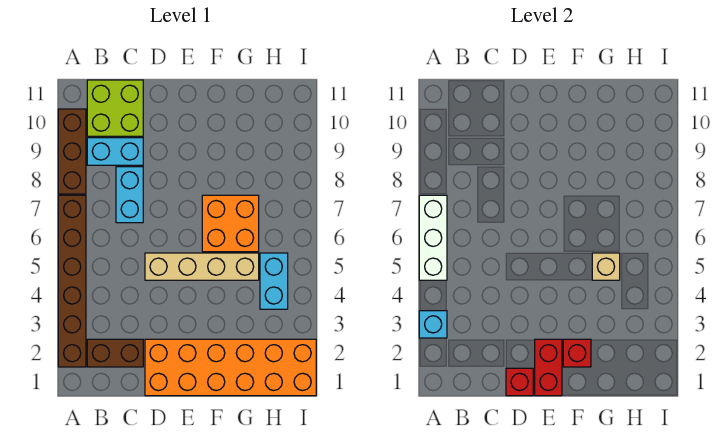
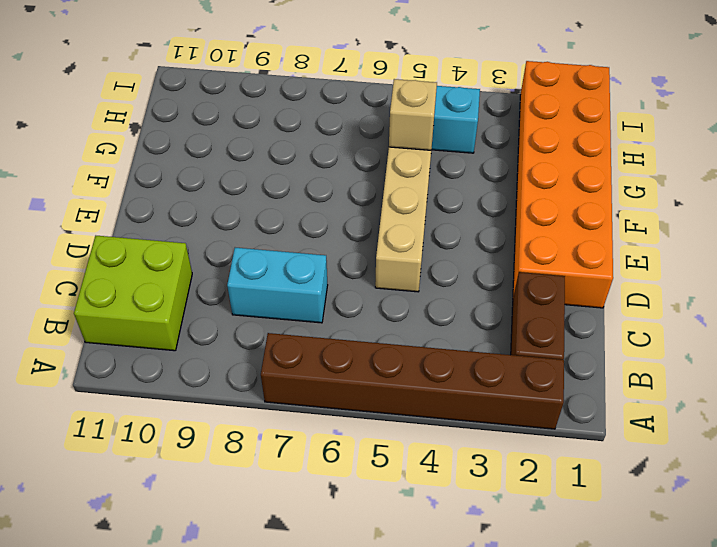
none -> brown brick A8:A10 level 1
none -> cyan brick B9:C9 level 1
none -> orange brick F6:G7 level 1

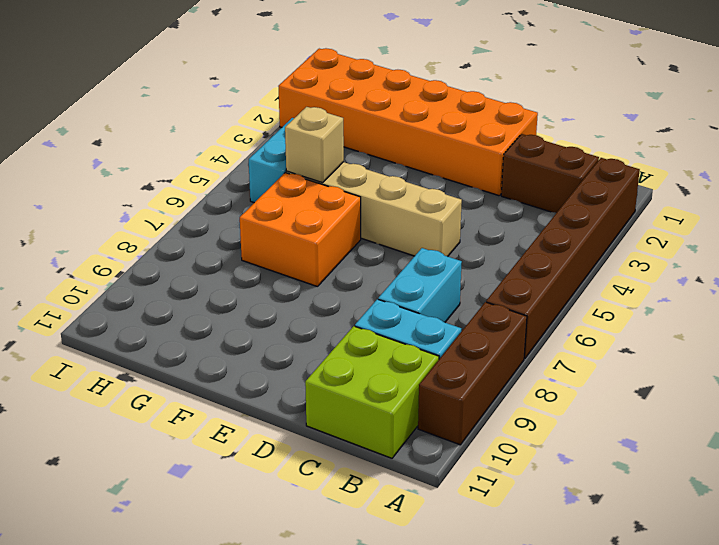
none -> cyan brick A3 level 2
none -> white brick A5:A7 level 2
none -> red brick D1 level 2

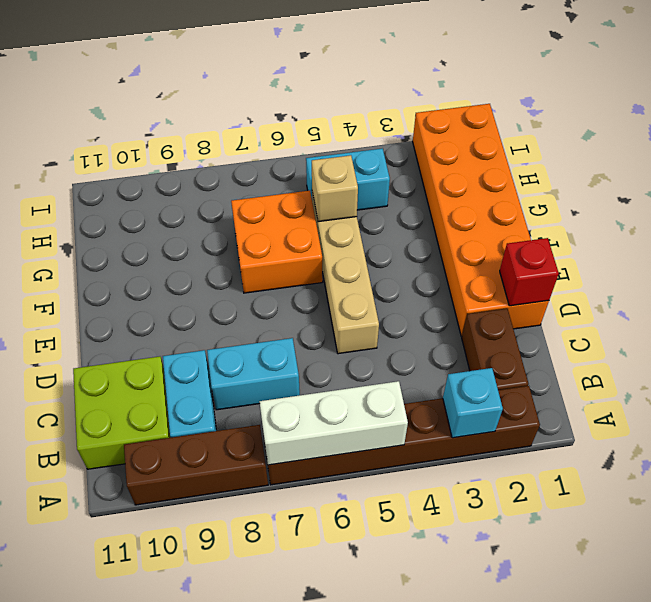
none -> red brick E1:E2 level 2
none -> red brick F2 level 2

